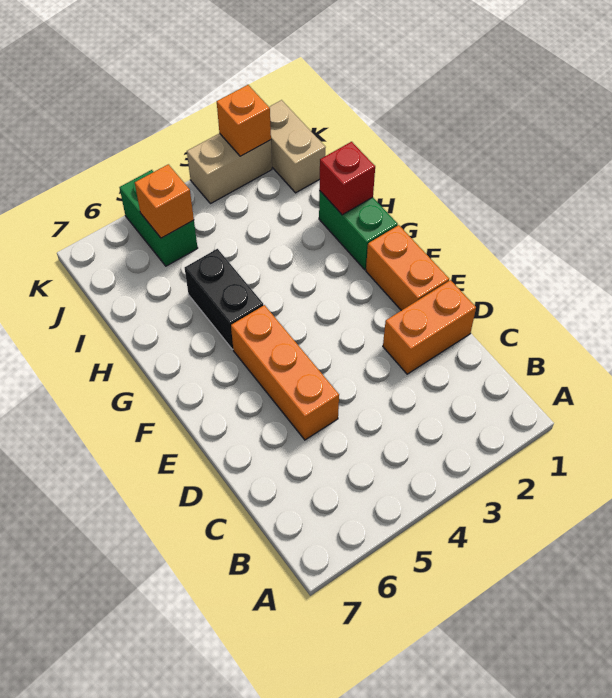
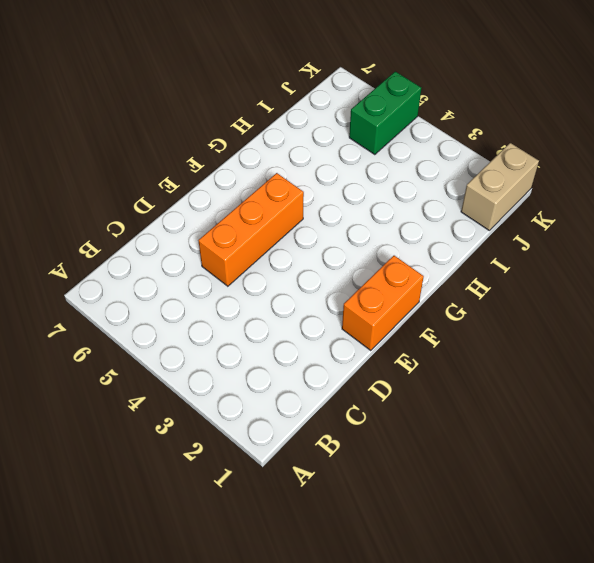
none -> orange brick D1:D2 level 1
none -> green brick G1:H1 level 1

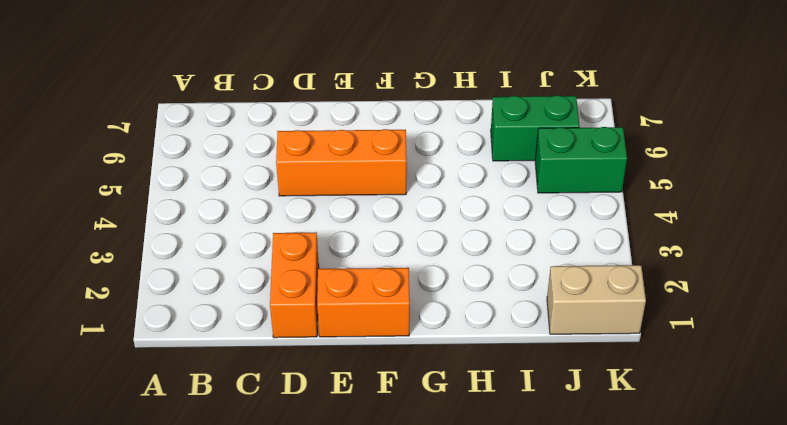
green brick I6:J6 level 1 -> green brick G1:H1 level 1
none -> black brick G5:H5 level 1
none -> tan brick K2:K3 level 1

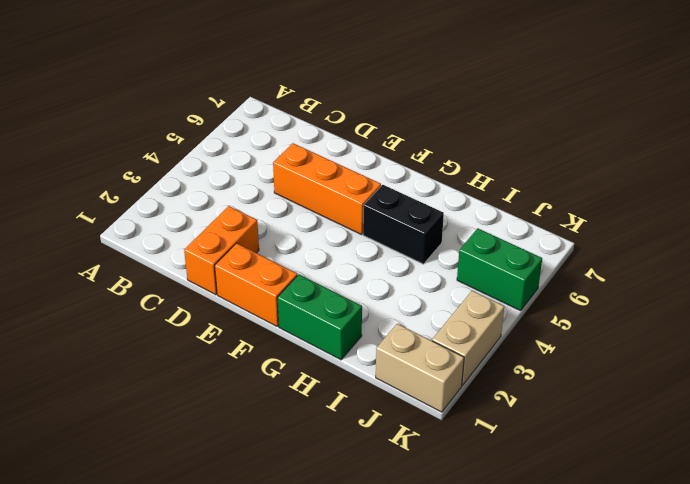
none -> red brick H1 level 2
none -> orange brick J5 level 2

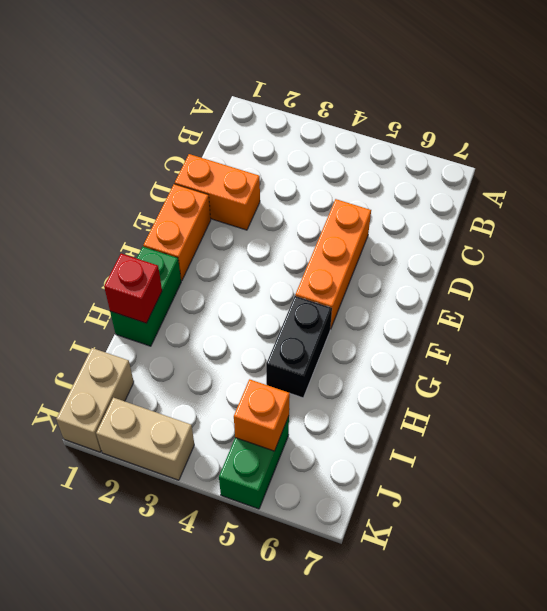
none -> orange brick K2 level 2

